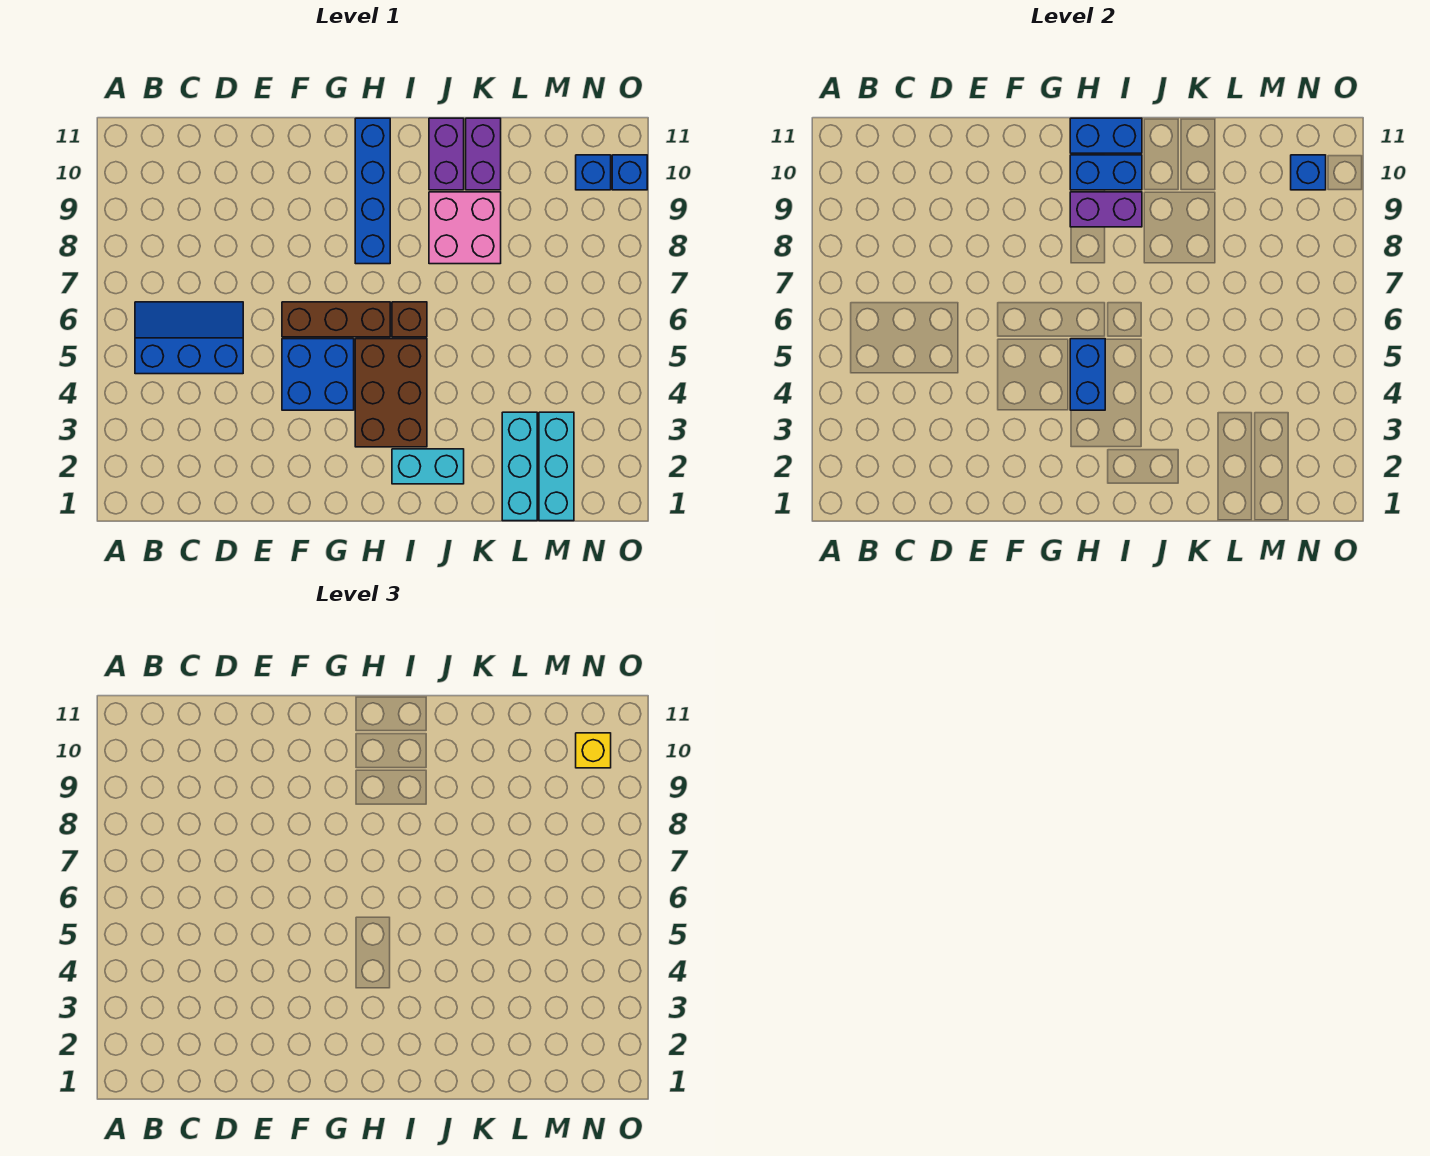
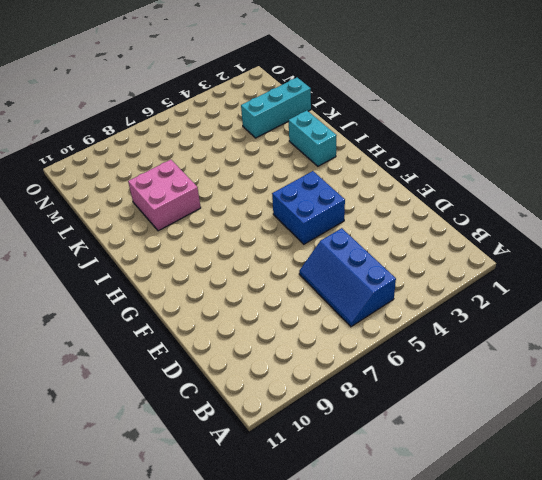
none -> brown brick F6:H6 level 1
none -> brown brick H3:I5 level 1
none -> blue brick H8:H11 level 1

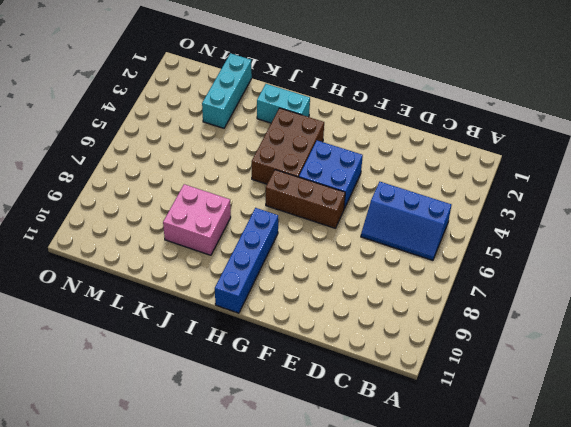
none -> brown brick I6 level 1
none -> purple brick J10:J11 level 1
none -> purple brick K10:K11 level 1

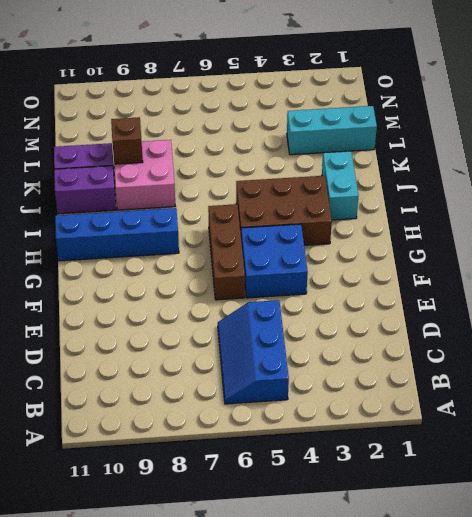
brown brick K9 level 2 -> brown brick I6 level 1
none -> cyan brick M1:M3 level 1
none -> blue brick N10 level 1
none -> blue brick O10 level 1

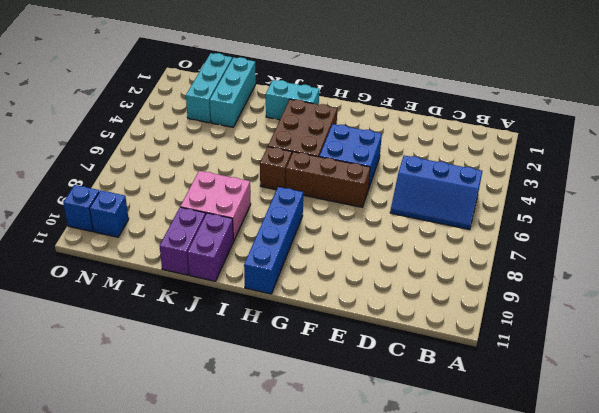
none -> blue brick H4:H5 level 2
none -> purple brick H9:I9 level 2
none -> blue brick H10:I10 level 2

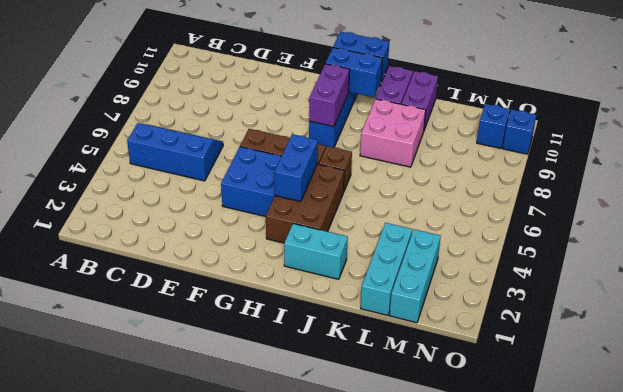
purple brick H8:H9 level 2 -> purple brick H9:I9 level 2
none -> blue brick N10 level 2
none -> yellow brick N10 level 3

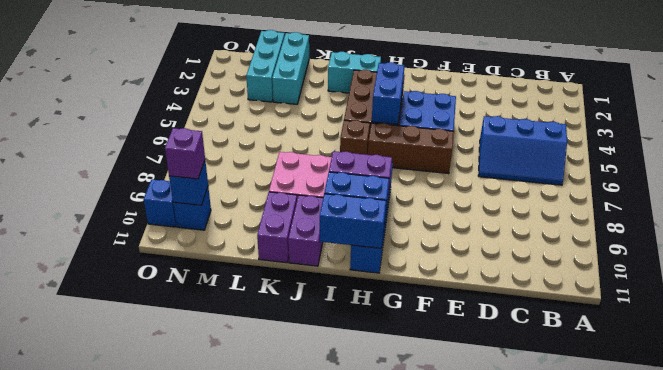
purple brick N10 level 3 -> yellow brick N10 level 3

